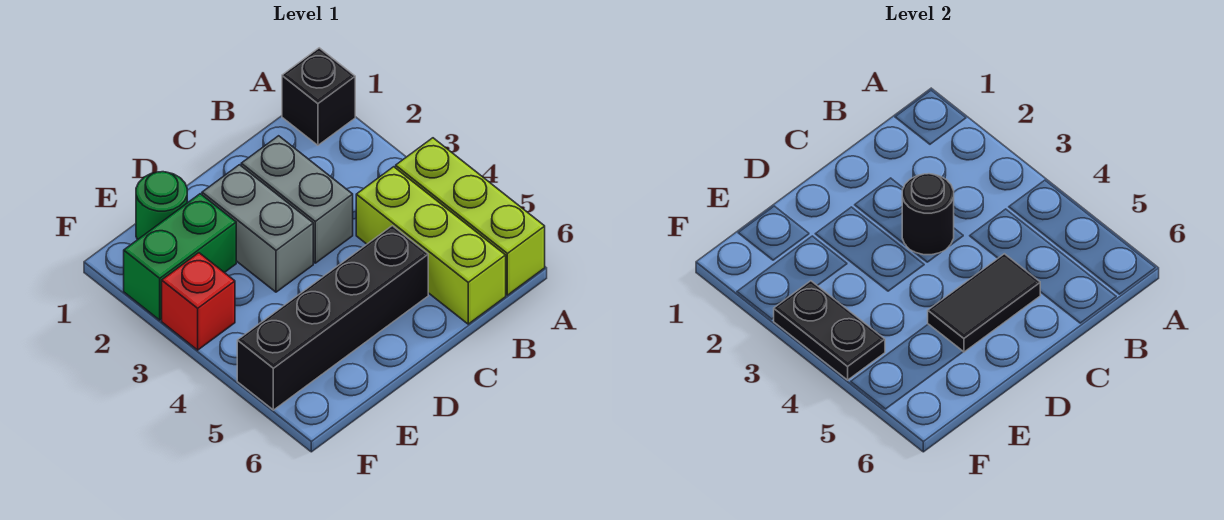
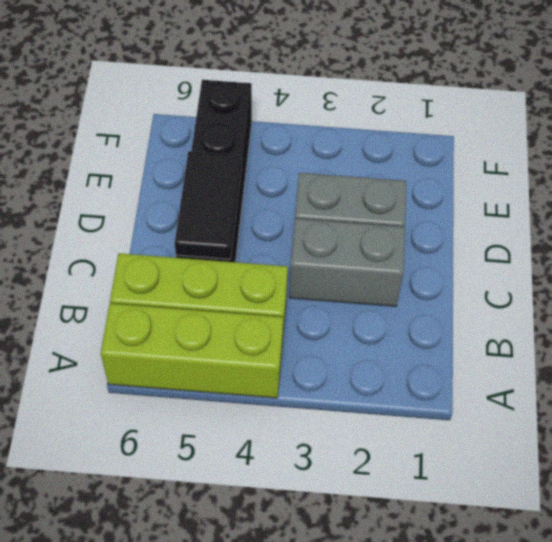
none -> black brick A1 level 1
none -> green round brick E1 level 1
none -> green brick E2:F2 level 1

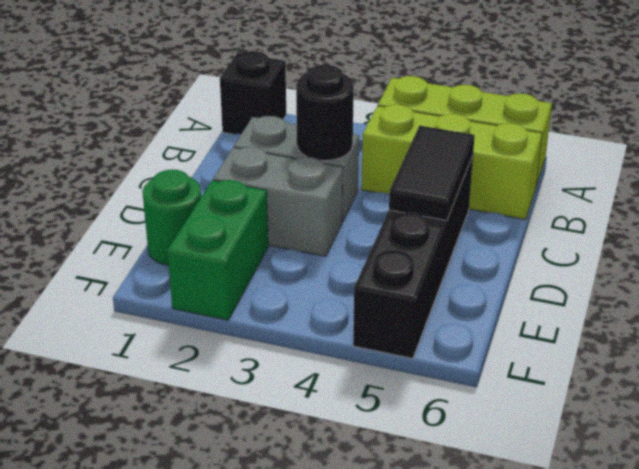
none -> red brick F3 level 1
none -> black plate F3:F4 level 2

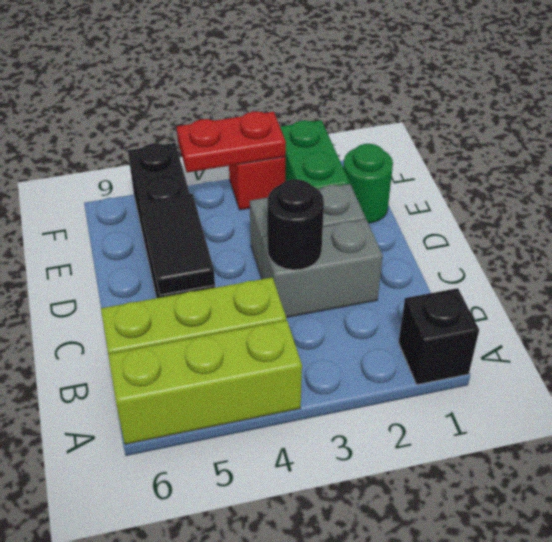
red plate F3:F4 level 2 -> black plate F3:F4 level 2

